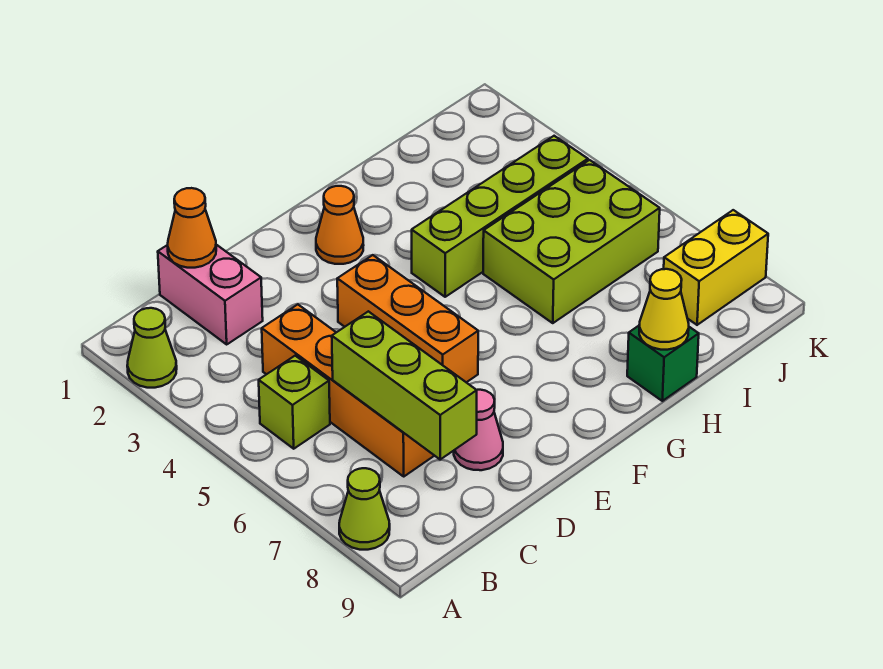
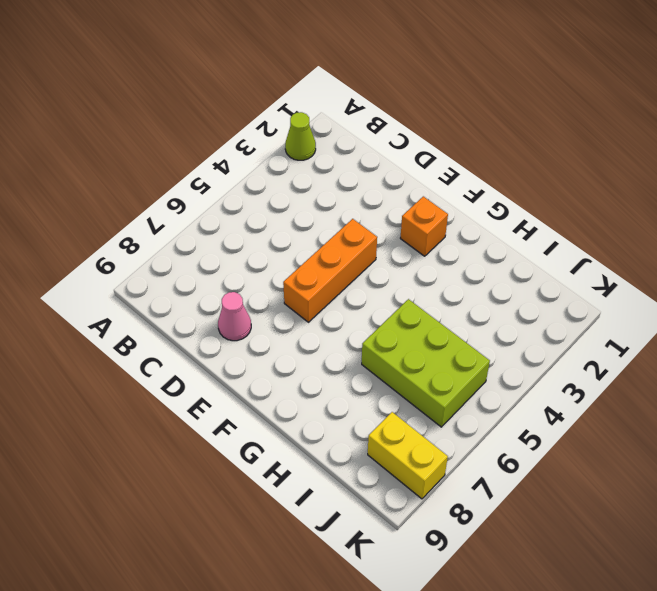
orange brick F2 level 1 -> orange cone F2 level 1
none -> lime cone A8 level 1
none -> lime brick B5 level 1
none -> pink brick C1:C2 level 1

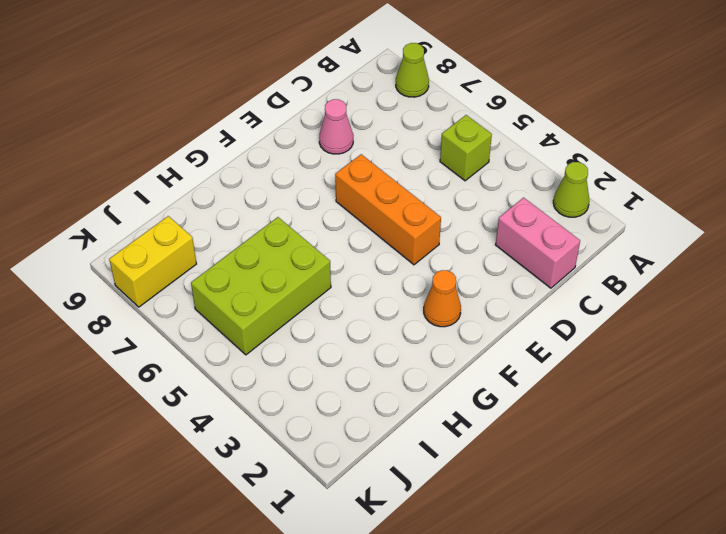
none -> orange brick C4:C7 level 1
none -> lime brick G4:J4 level 1
none -> green brick H9 level 1

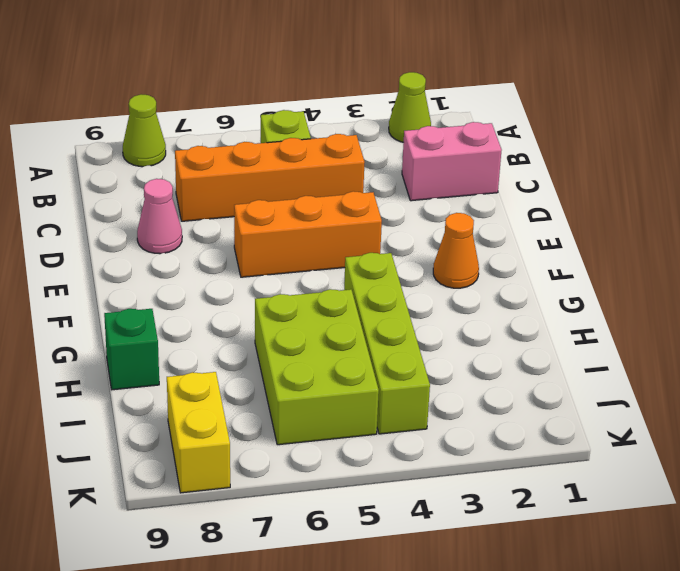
none -> orange cone C1 level 2
none -> lime brick C6:C8 level 2
none -> yellow cone H9 level 2

